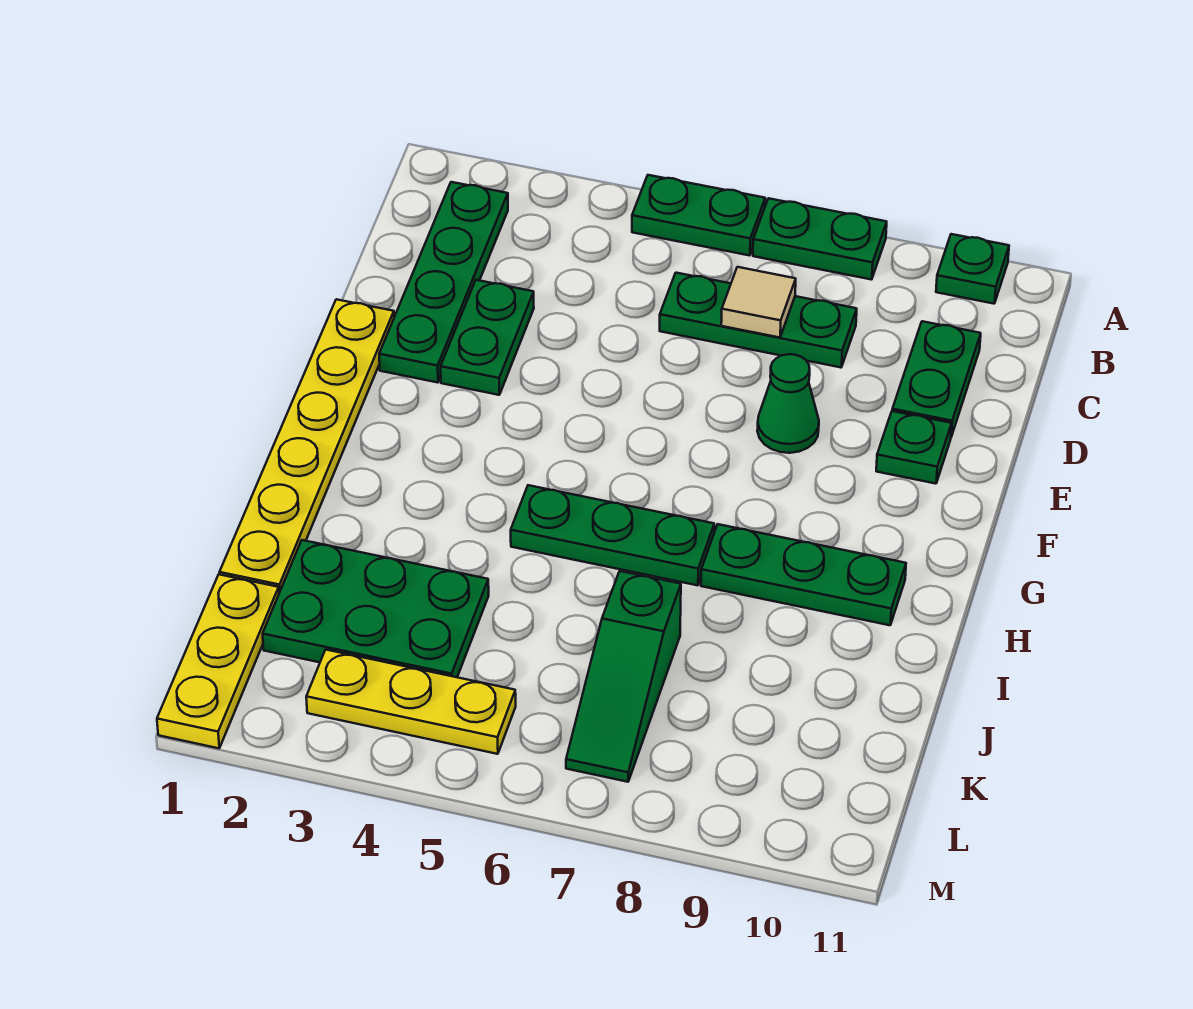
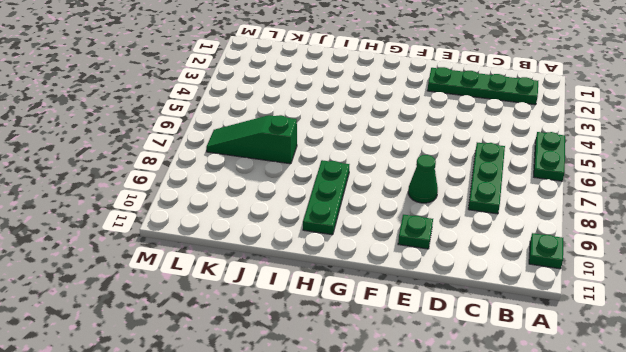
none -> green plate A7:A8 level 1
none -> green plate C10:D10 level 1
none -> green plate D3:E3 level 1

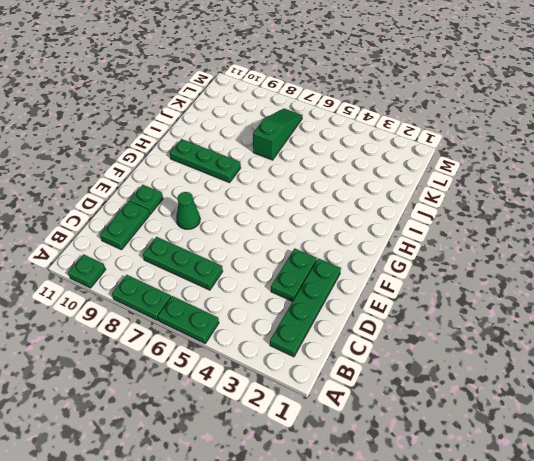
none -> yellow plate E1:J1 level 1
none -> green plate H5:H7 level 1
none -> green plate J2:K4 level 1

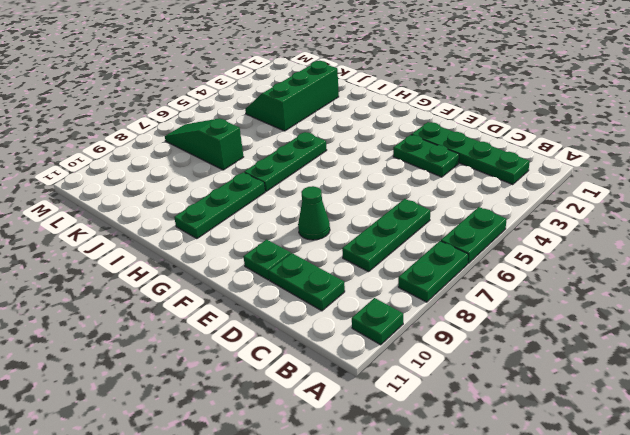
green slope J2:K4 level 1 top J -> green plate J2:K4 level 1
none -> yellow plate E1:J1 level 1
none -> yellow plate K1:M1 level 1
none -> yellow plate L3:L5 level 1

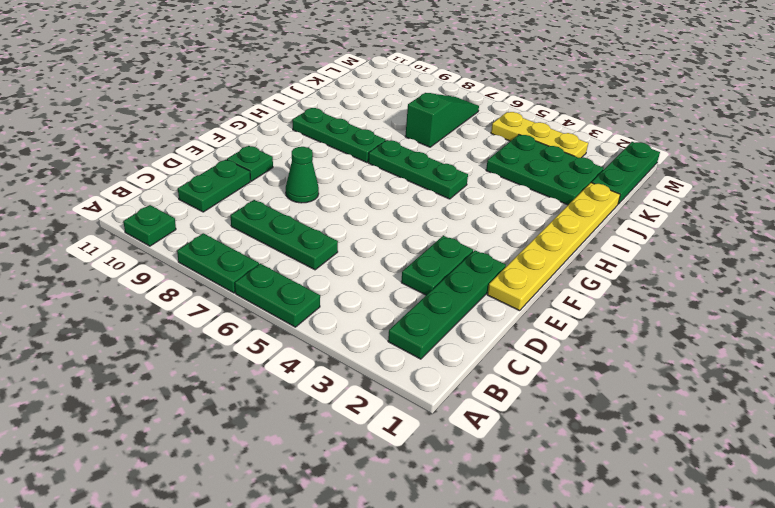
green plate K1:M1 level 1 -> yellow plate K1:M1 level 1
none -> tan tile C7 level 2

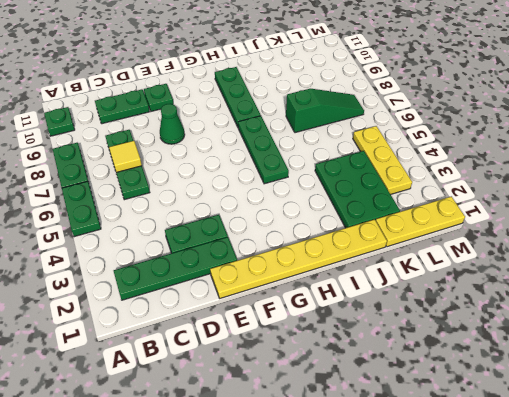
yellow tile C7 level 2 -> tan tile C7 level 2

